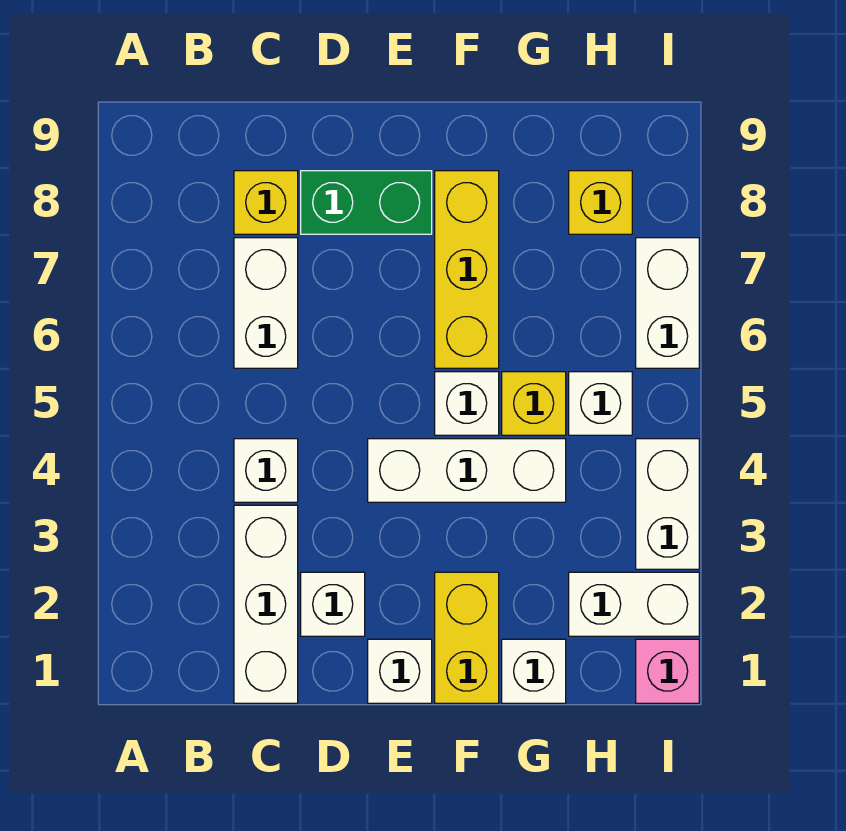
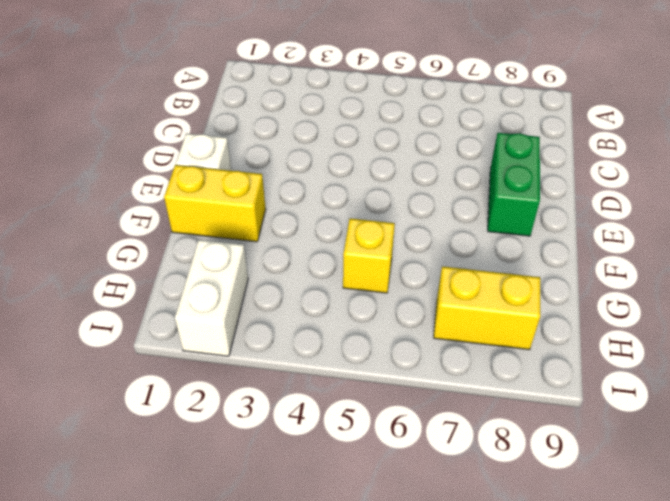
yellow brick H7:H8 level 1 -> yellow brick H8 level 1
none -> white brick C1:C3 level 1
none -> white brick C4 level 1
none -> white brick C6:C7 level 1

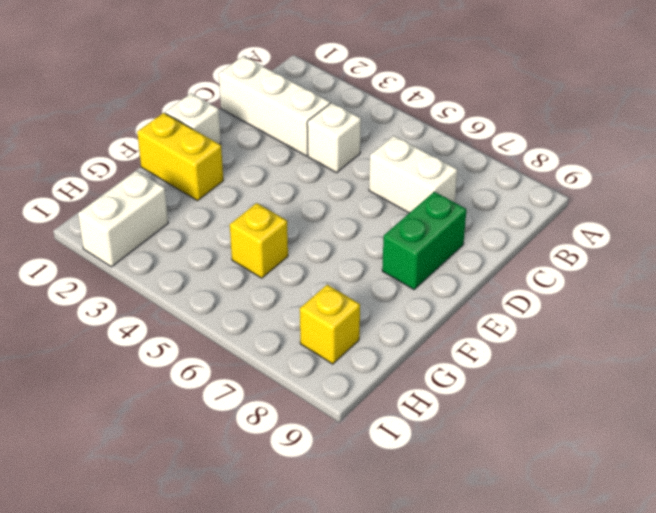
none -> yellow brick C8 level 1
none -> white brick D2 level 1
none -> white brick E4:G4 level 1

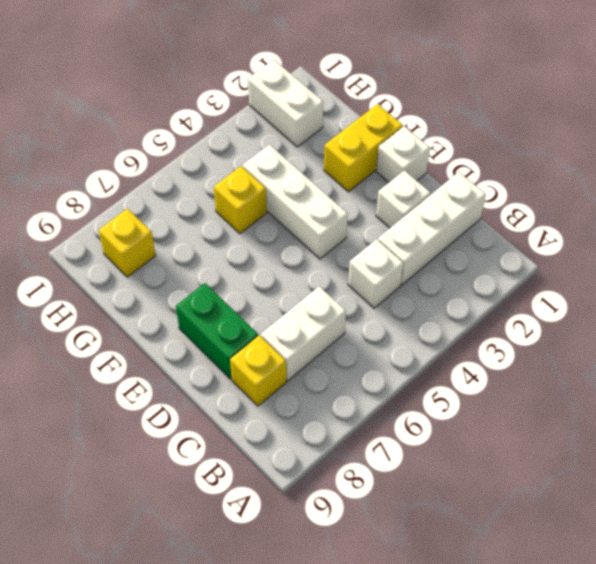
none -> white brick F5 level 1
none -> yellow brick F6:F8 level 1
none -> white brick G1 level 1

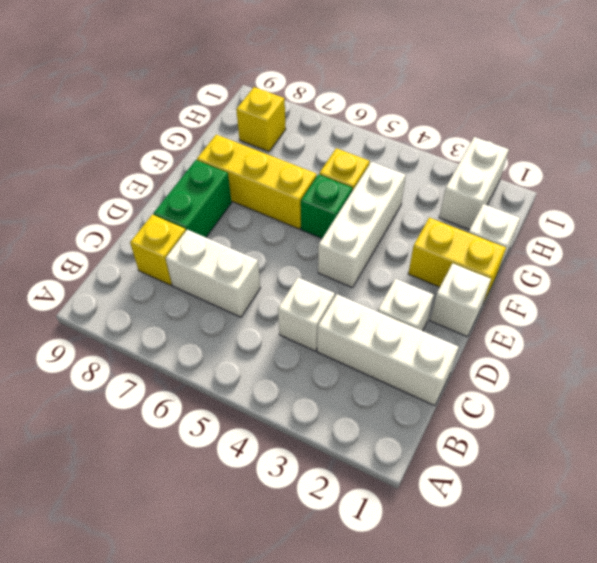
green brick F5 level 1 -> white brick F5 level 1
none -> white brick H5 level 1
none -> pink brick I1 level 1
none -> white brick I3:I4 level 1

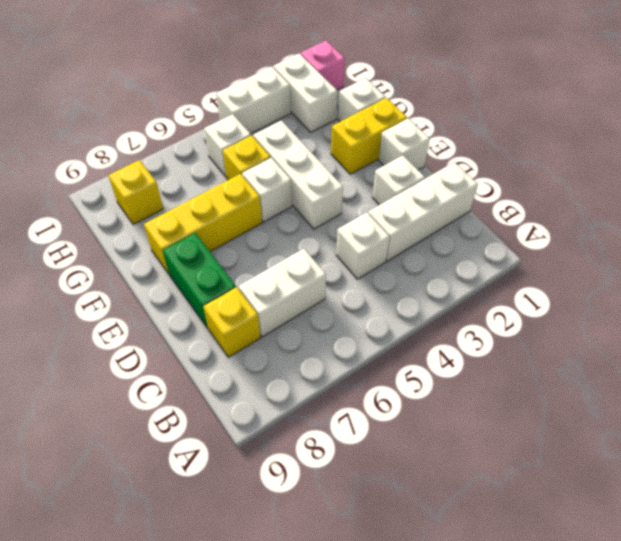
none -> white brick I6:I7 level 1

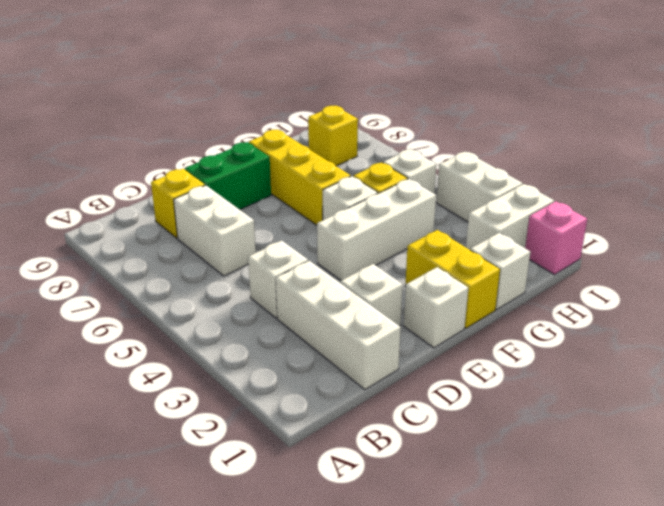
none -> white brick I6:I7 level 1

